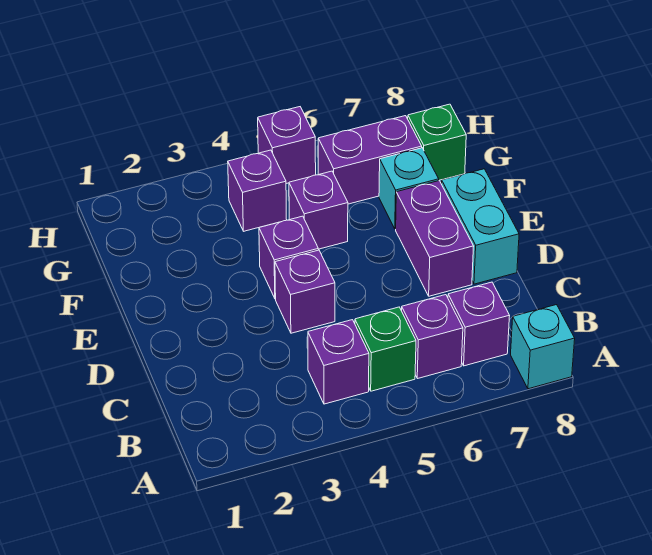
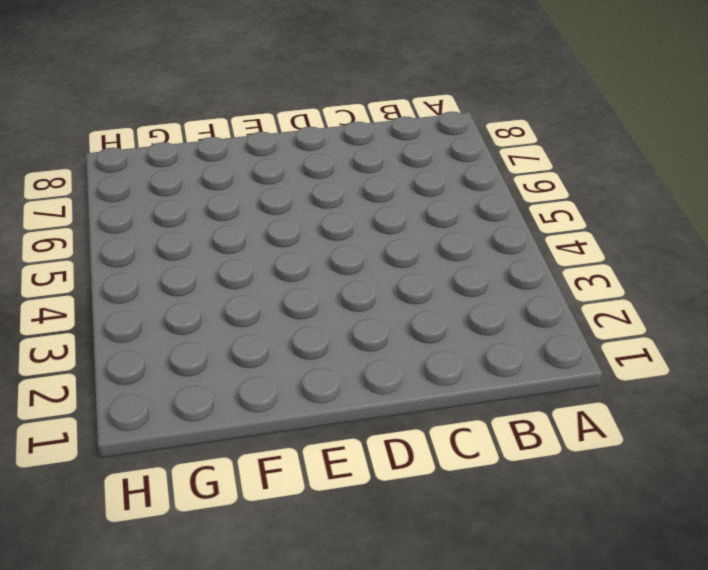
none -> cyan brick A8 level 1
none -> purple brick B4 level 1
none -> green brick B5 level 1

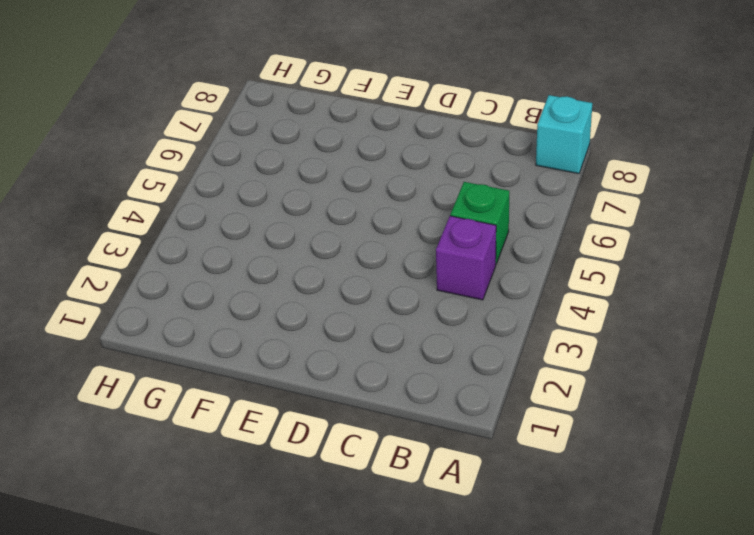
none -> purple brick B6 level 1
none -> purple brick B7 level 1
none -> purple brick D4 level 1

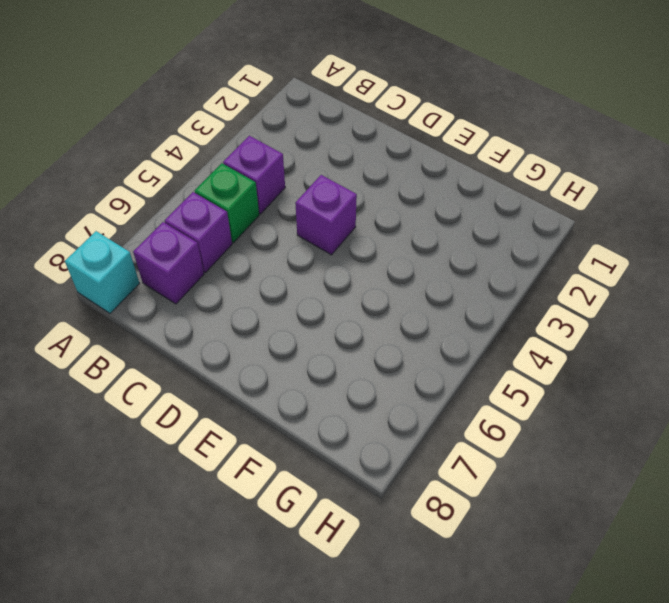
none -> purple brick D7:E7 level 1
none -> cyan brick D8:E8 level 1
none -> purple brick E4 level 1

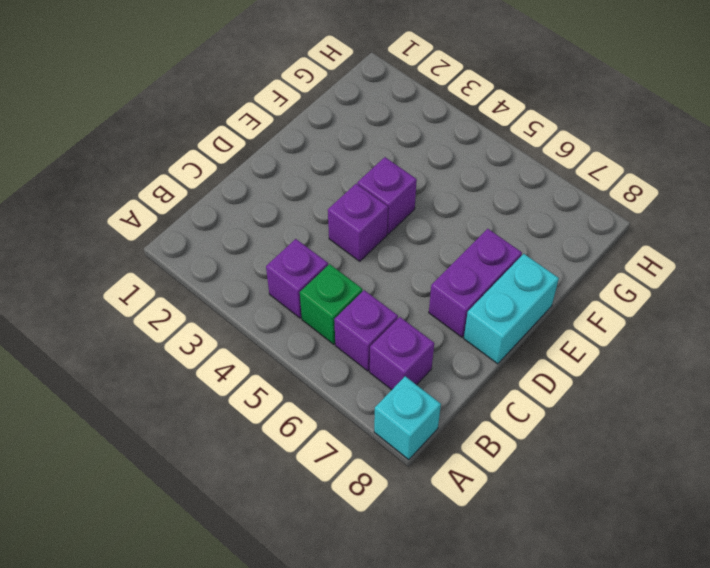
none -> purple brick F5 level 1
none -> cyan brick F7 level 1
none -> purple brick G4 level 1

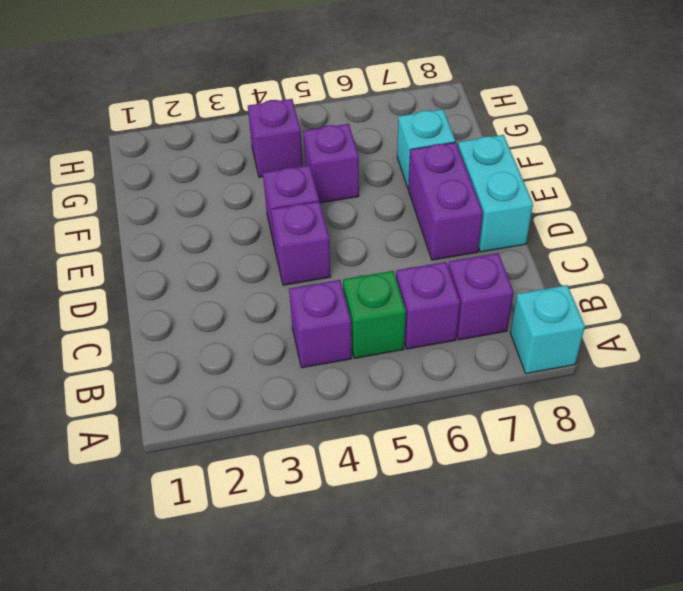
none -> purple brick G6:G7 level 1
none -> green brick G8 level 1
none -> purple brick H5 level 1

